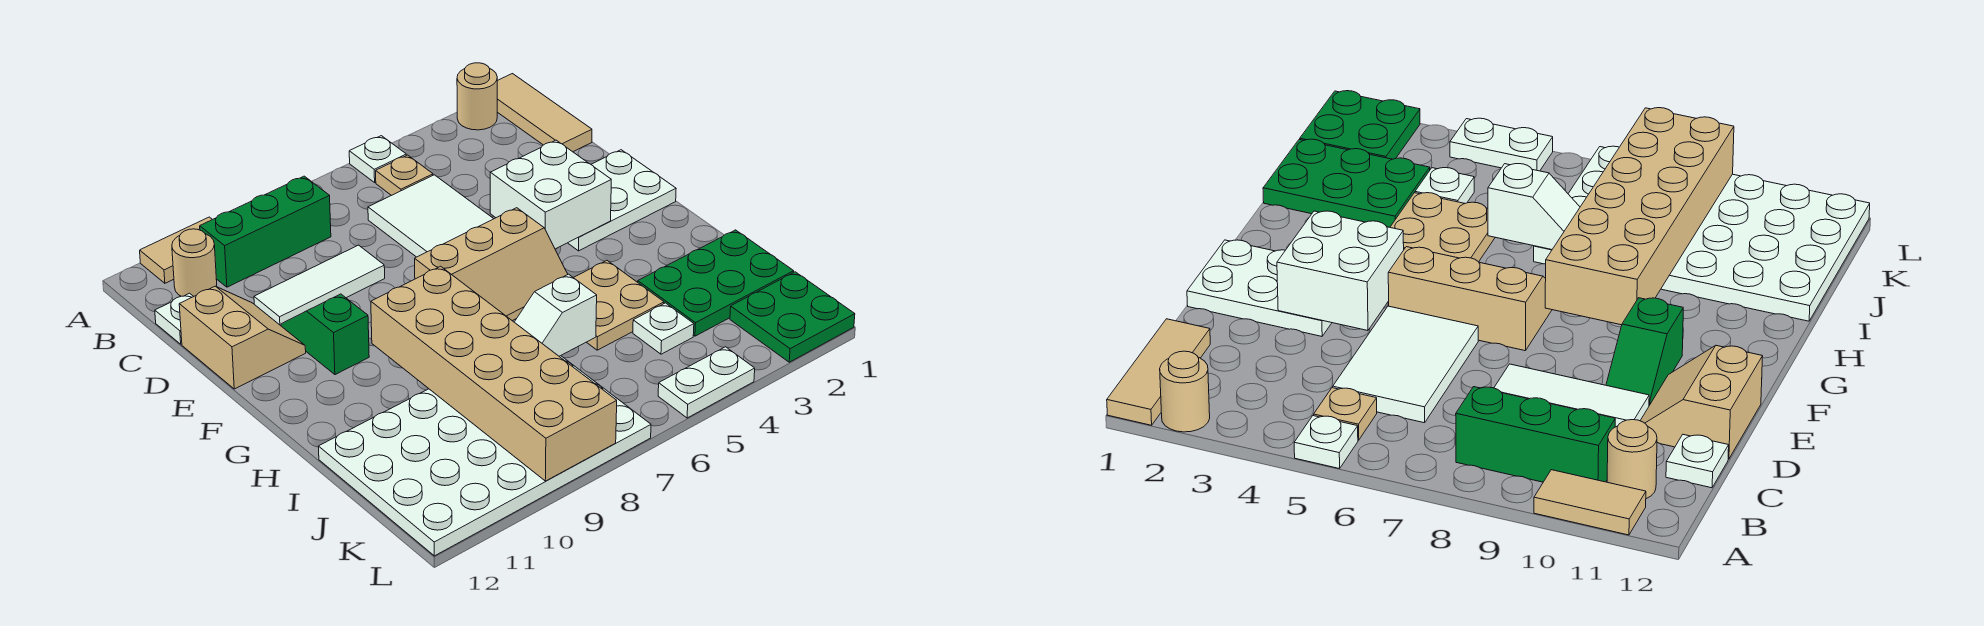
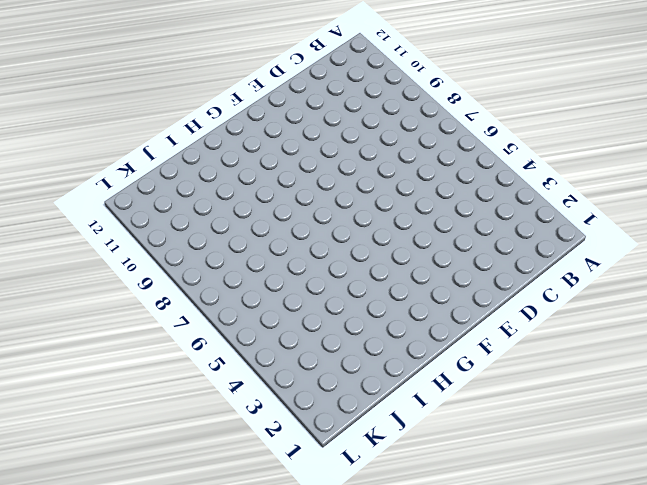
none -> tan tile A1:C1 level 1
none -> tan round brick A2 level 1
none -> white plate A5 level 1

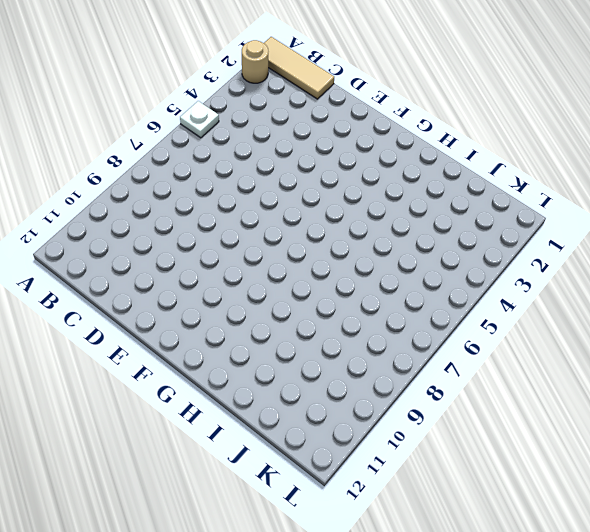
none -> tan tile A10:A11 level 1
none -> tan plate B5 level 1
none -> green brick B8:B10 level 1

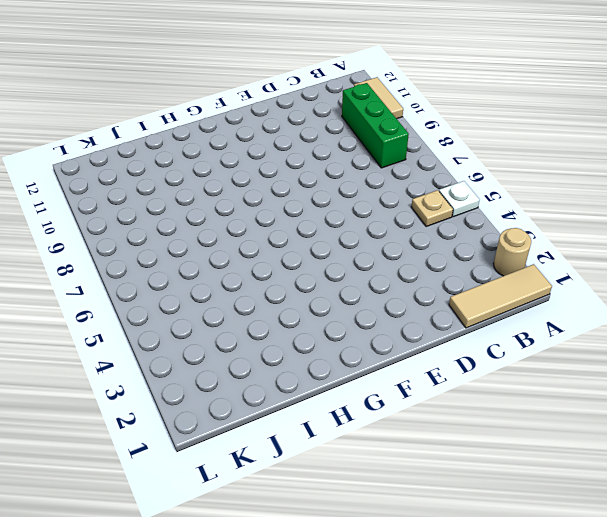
none -> tan round brick B11 level 1
none -> white tile C5:E6 level 1
none -> white plate C12 level 1

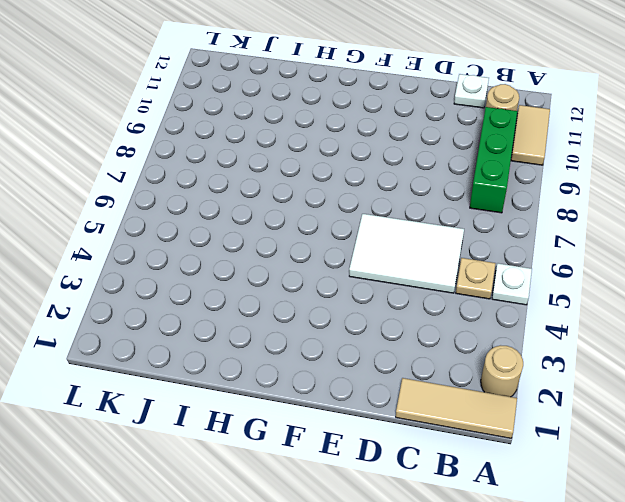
none -> white tile D8:D10 level 1
none -> tan slope D11:E12 level 1 top 12
none -> white plate E1:F3 level 1

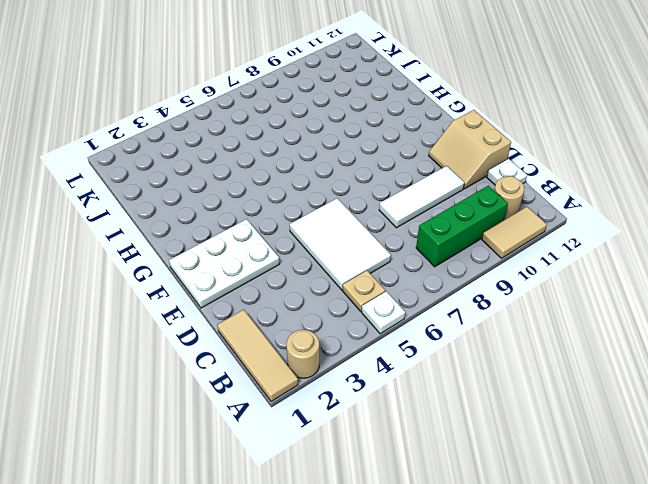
none -> green slope E10:F10 level 1 top F
none -> tan slope F5:G7 level 1 top F
none -> tan plate H4:I5 level 1

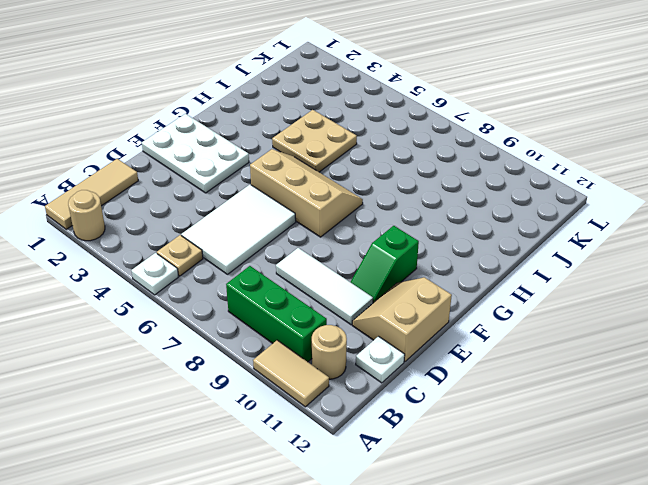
none -> green plate I1:J3 level 1
none -> white plate I7:L12 level 1
none -> white plate J4 level 1

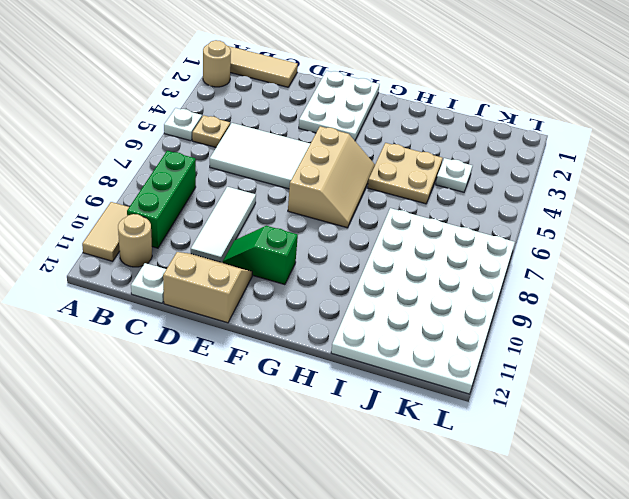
none -> green plate I1:J3 level 1
none -> green plate K1:L2 level 1
none -> white plate L4:L5 level 1

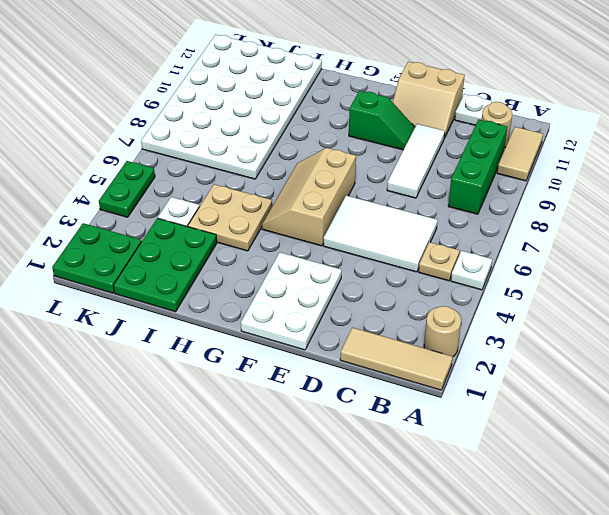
green plate L4:L5 level 1 -> white plate L4:L5 level 1
none -> white brick E3:F4 level 2
none -> tan brick G8:L9 level 2
none -> white slope I6:I7 level 2 top 6

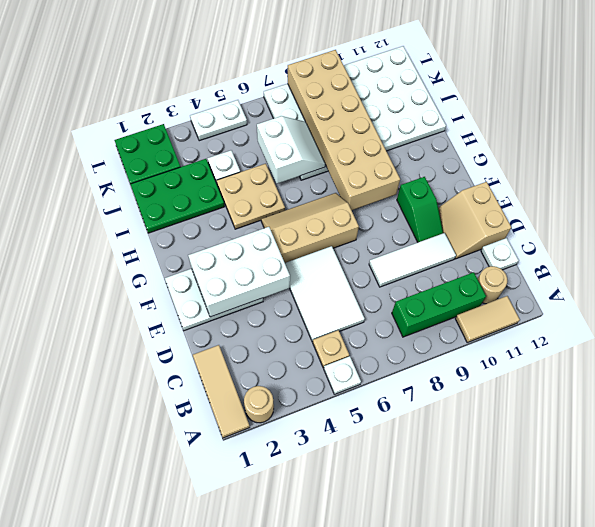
white brick E2:F4 level 2 -> white brick E3:F4 level 2
white slope I6:J7 level 2 top 6 -> white slope I6:I7 level 2 top 6

